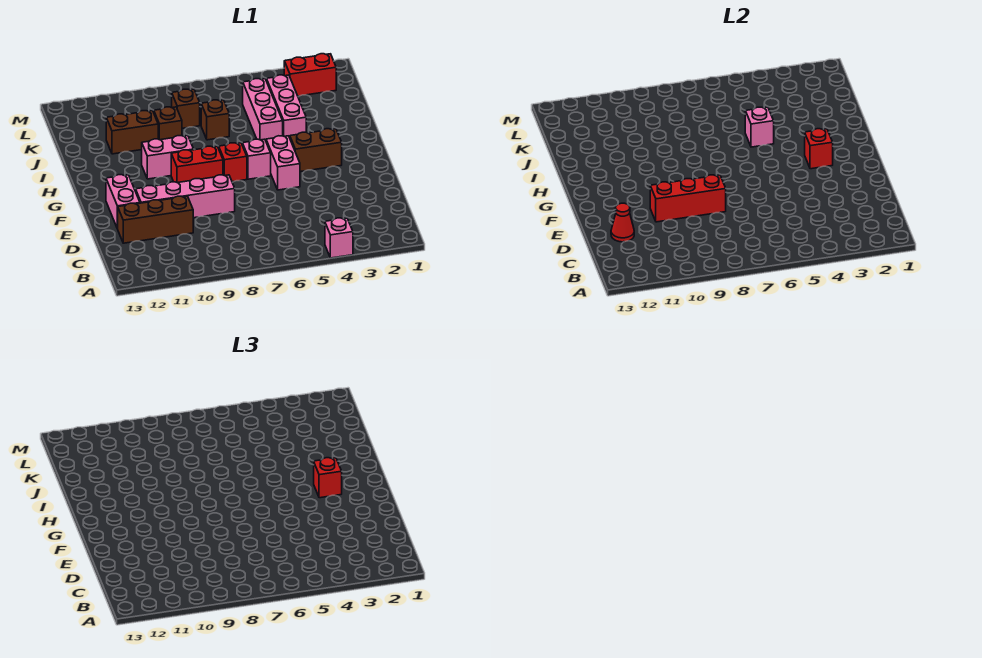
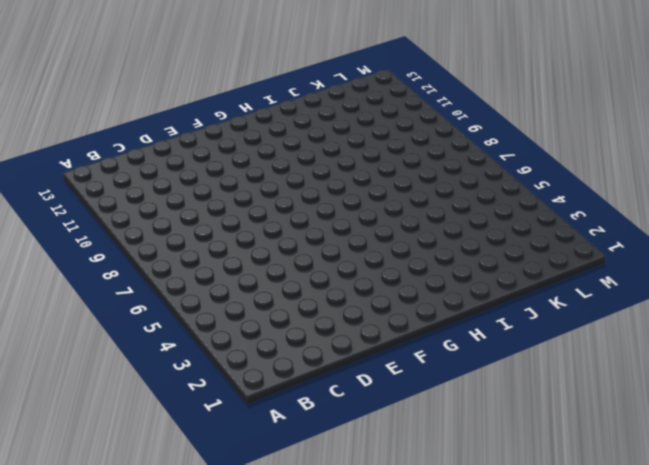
none -> pink brick A4 level 1
none -> brown brick D10:D12 level 1
none -> pink brick E8:E11 level 1

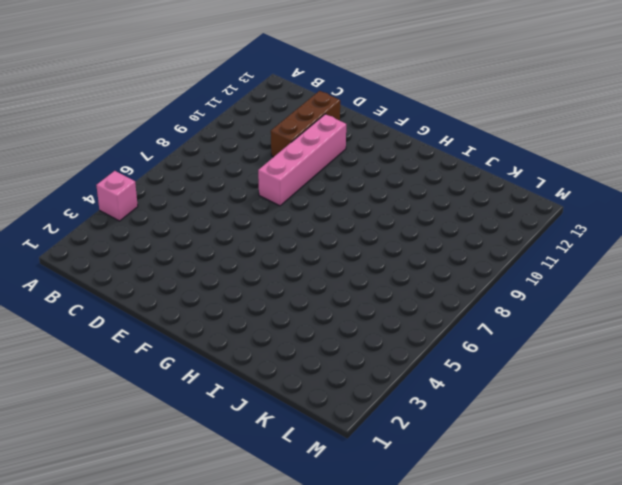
none -> pink brick E12:F12 level 1
none -> pink brick F5:G5 level 1
none -> brown brick G3:G4 level 1

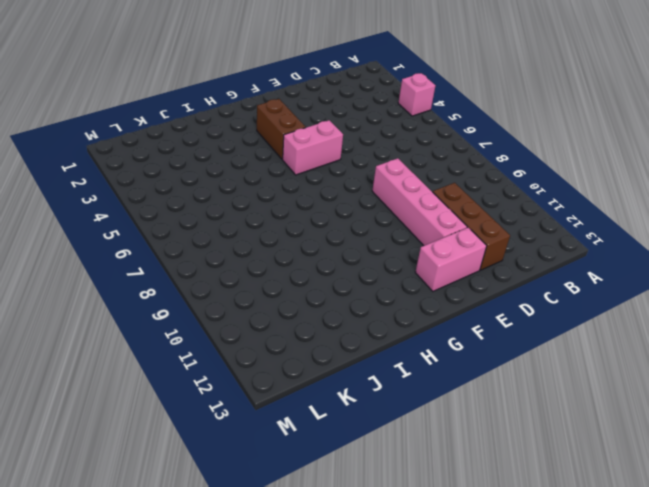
none -> pink brick G6 level 1
none -> red brick G7 level 1
none -> red brick G8:G9 level 1

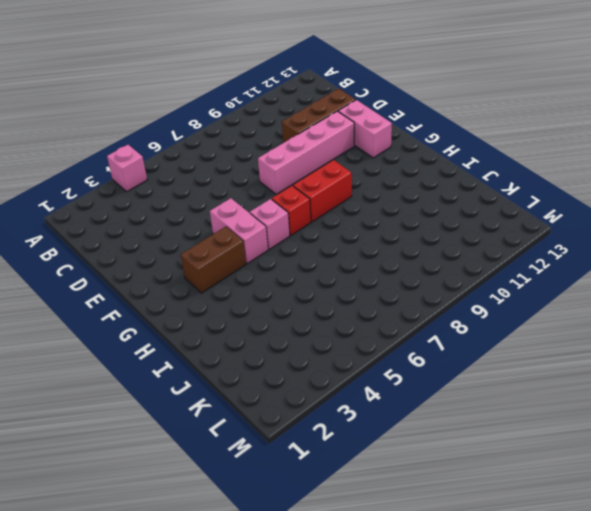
none -> pink brick H9:H10 level 1
none -> pink brick I4:K4 level 1
none -> pink brick I5:K5 level 1

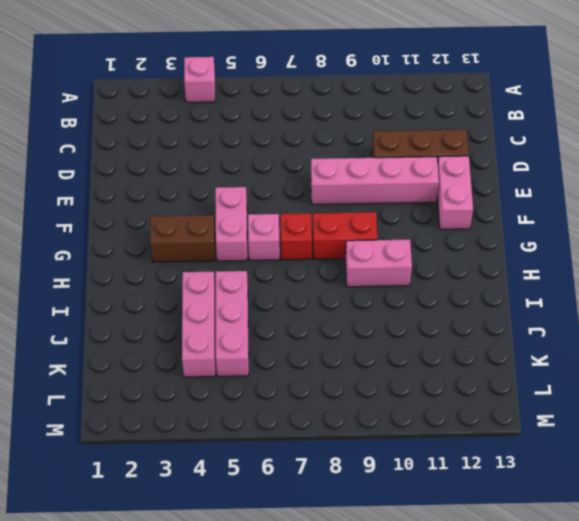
none -> brown brick J7 level 1
none -> brown brick J9 level 1
none -> brown brick J10:J11 level 1

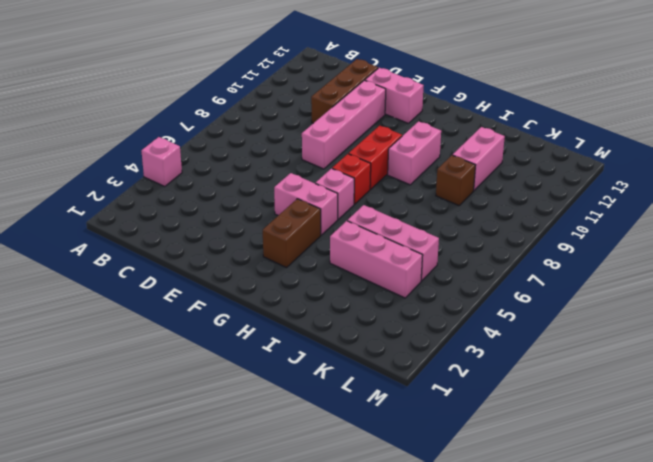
pink brick J10:J11 level 1 -> brown brick J10:J11 level 1
none -> brown brick J7 level 1
none -> brown brick K8 level 1
none -> red brick L2:L3 level 1

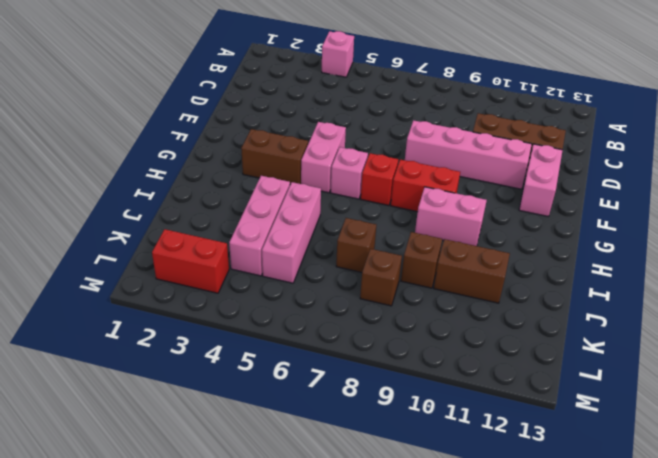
none -> red cone D12 level 2
none -> red brick E8:E10 level 2
none -> red brick G3 level 2

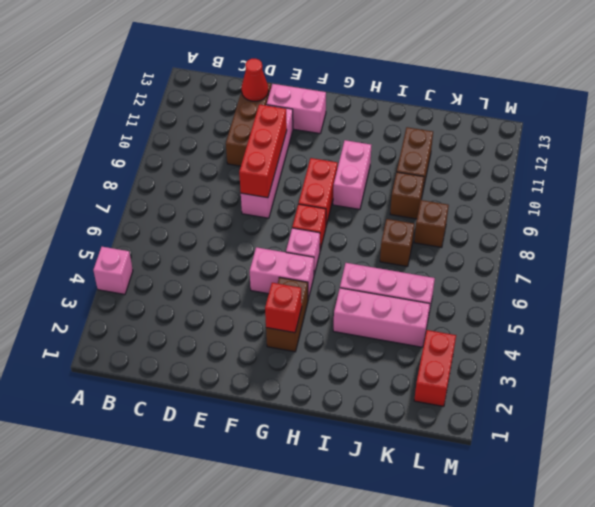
none -> pink brick I5 level 2
none -> red brick G3 level 3

